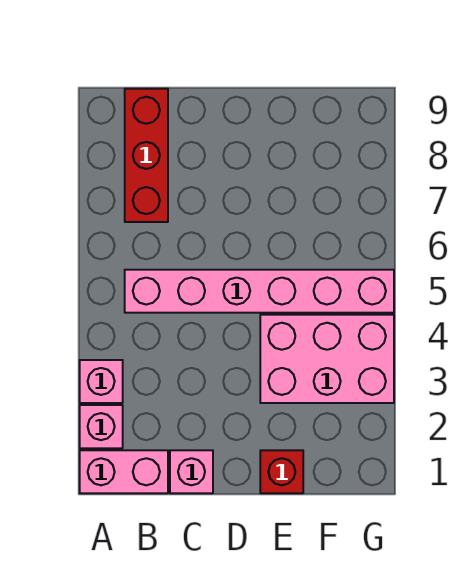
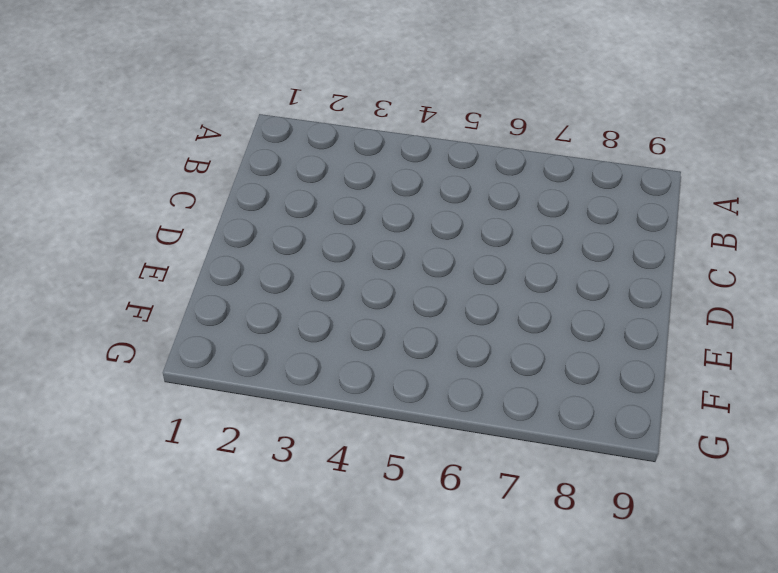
none -> pink brick A1:B1 level 1
none -> pink brick A2 level 1

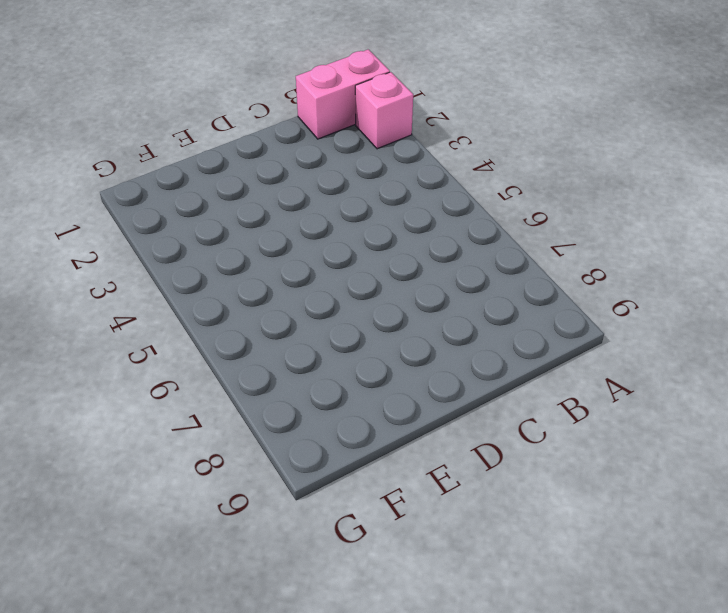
none -> pink brick A3 level 1
none -> pink brick B5:G5 level 1

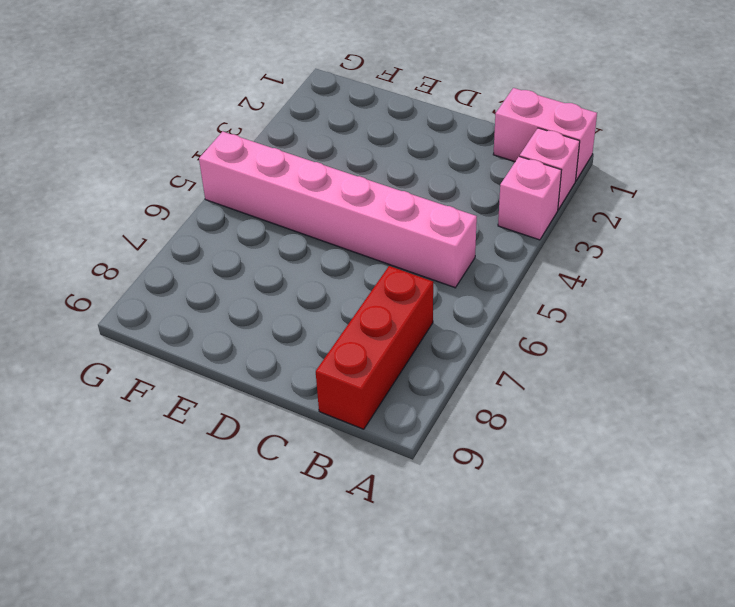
none -> pink brick C1 level 1
none -> red brick E1 level 1

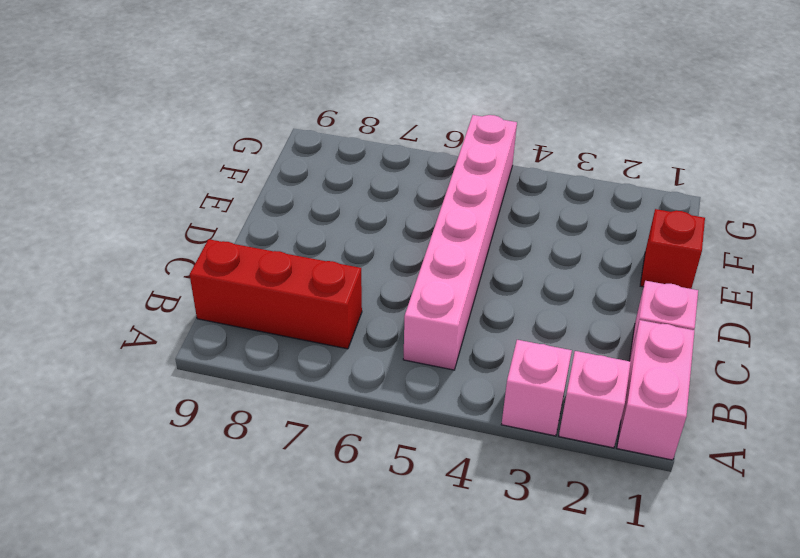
none -> pink brick E3:G4 level 1

